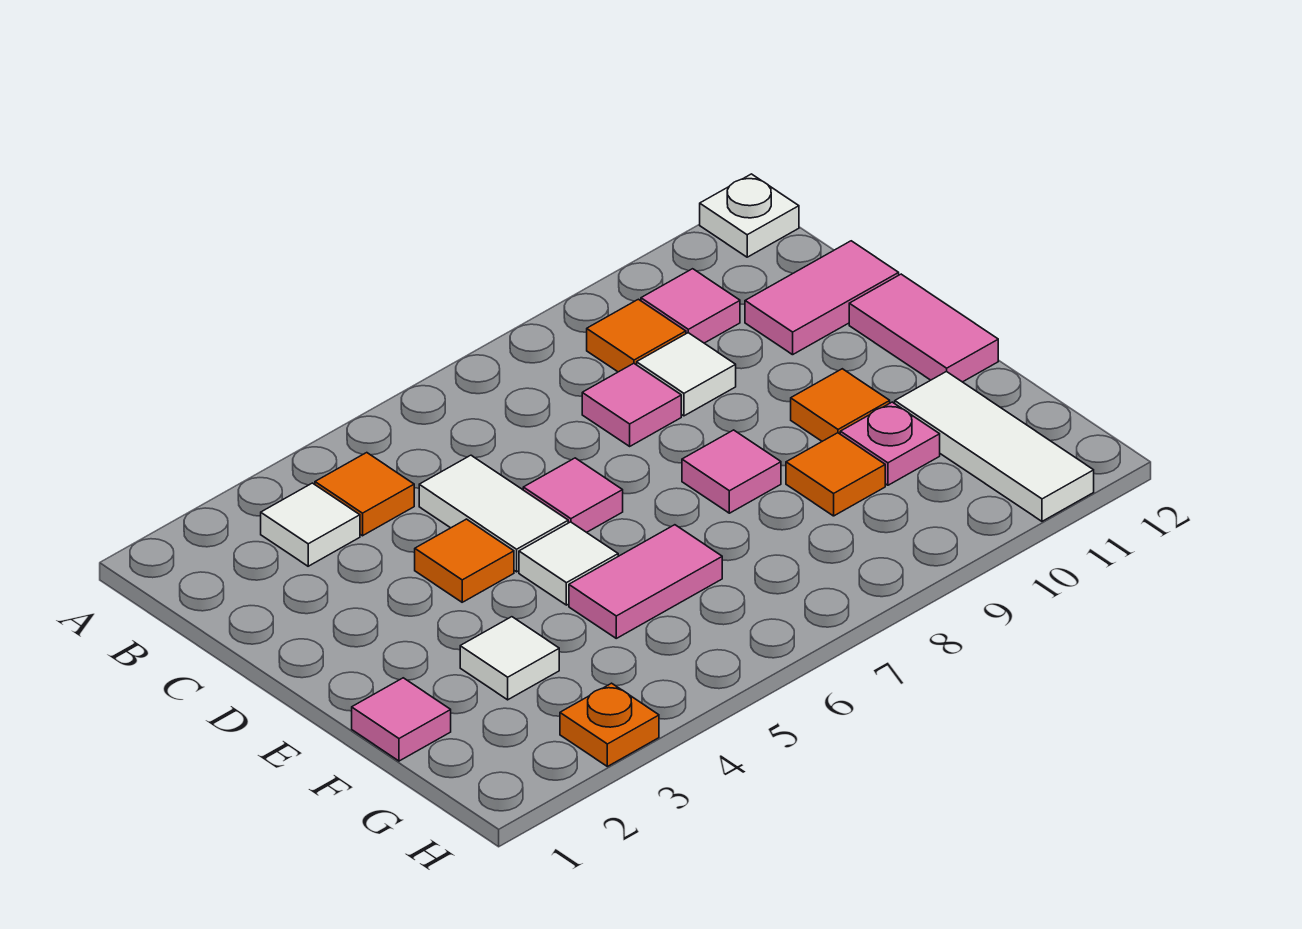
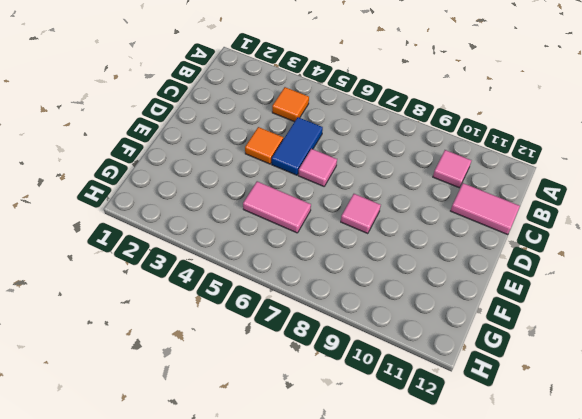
blue tile C5:D5 level 1 -> white tile C5:D5 level 1
none -> white plate A12 level 1
none -> white tile B3 level 1
none -> orange tile B9 level 1

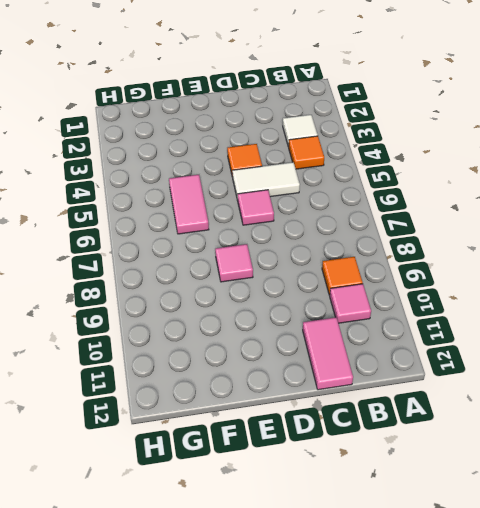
none -> white plate A12 level 1
none -> pink tile C8 level 1
none -> white tile C9 level 1

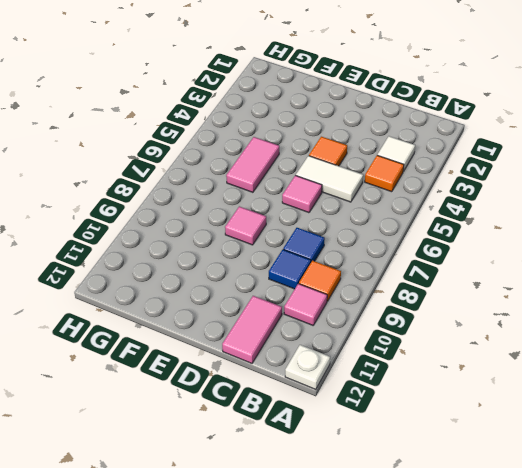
blue tile C8 level 1 -> pink tile C8 level 1
blue tile C9 level 1 -> white tile C9 level 1
none -> pink tile D12:E12 level 1
none -> white tile E5 level 1
none -> orange tile E10 level 1

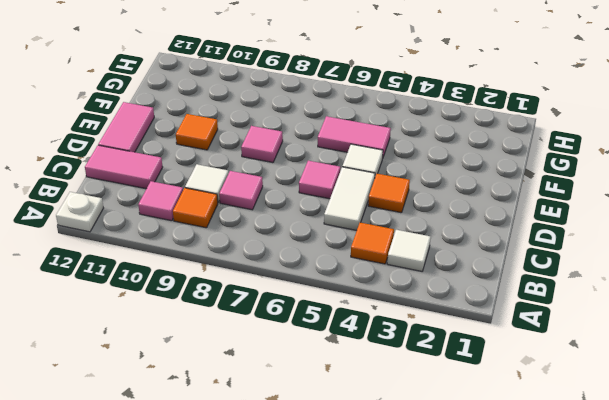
none -> pink tile F1 level 1
none -> white tile F3 level 1
none -> orange tile F9 level 1

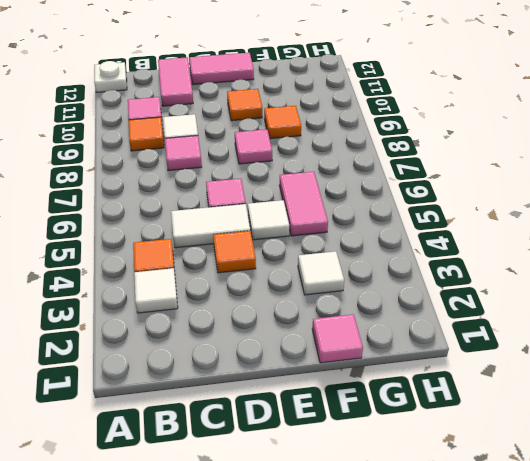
none -> pink plate F10 level 1
none -> white tile F11:H11 level 1
none -> orange plate H3 level 1

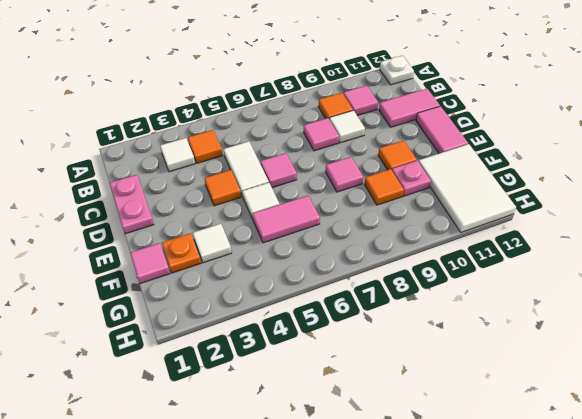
pink plate C1:D1 level 1 -> none
orange plate F2 level 1 -> orange plate H3 level 1
white tile F11:H12 level 1 -> white tile F11:H11 level 1

